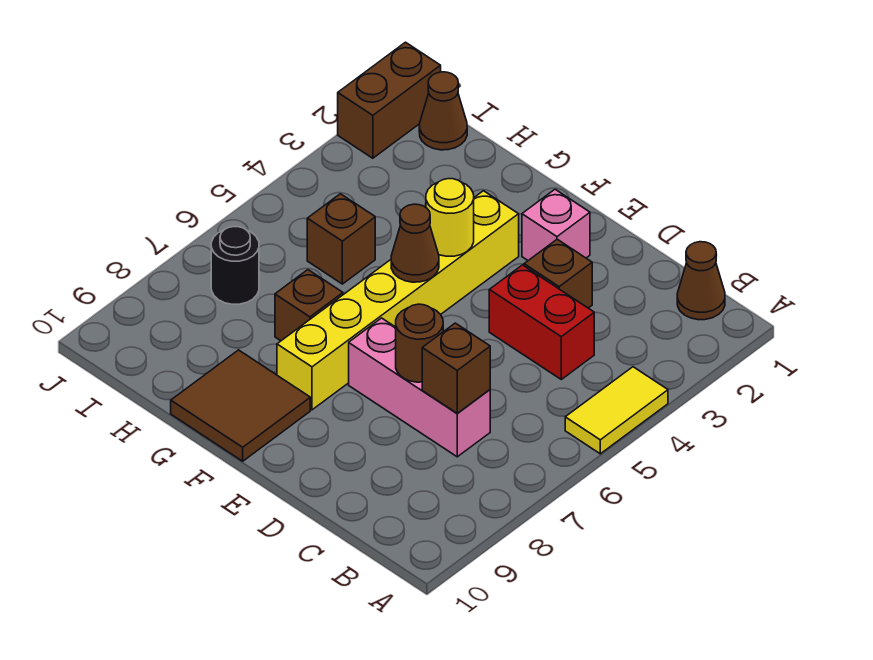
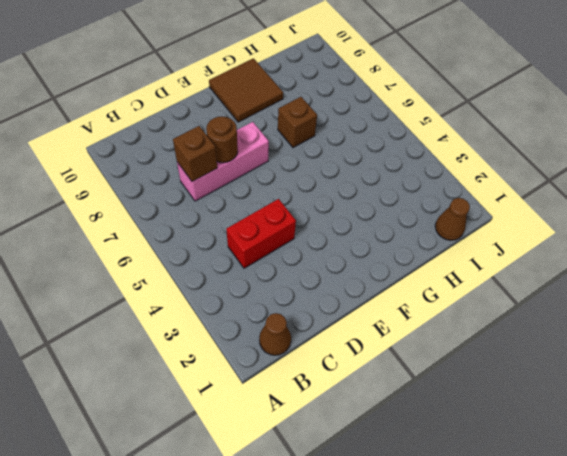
none -> yellow tile A4:A5 level 1
none -> brown brick D3 level 1
none -> pink brick E2 level 1

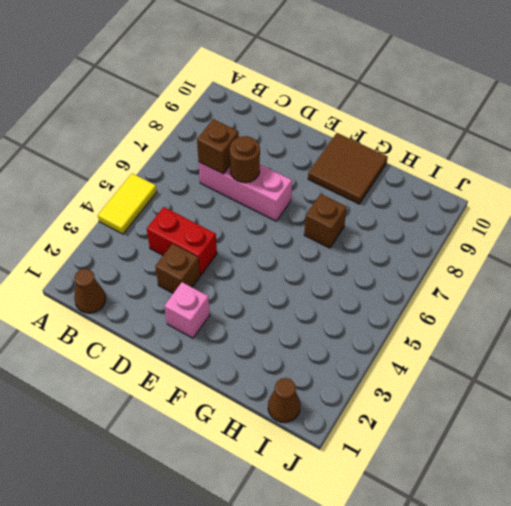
none -> yellow brick F3:F8 level 1
none -> brown brick H5 level 1
none -> black round brick I7 level 1

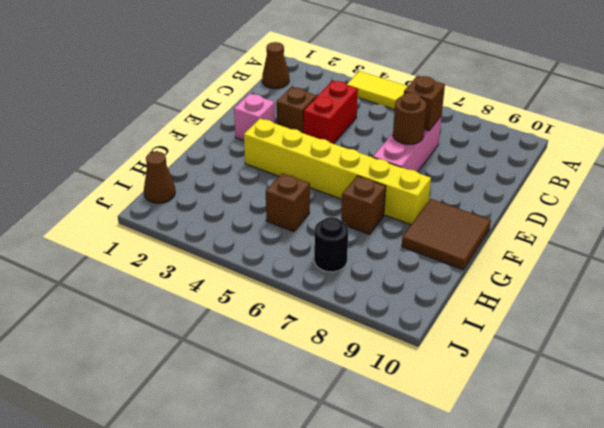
none -> brown brick J1:J2 level 1
none -> yellow round brick F4 level 2
none -> brown cone F5 level 2

